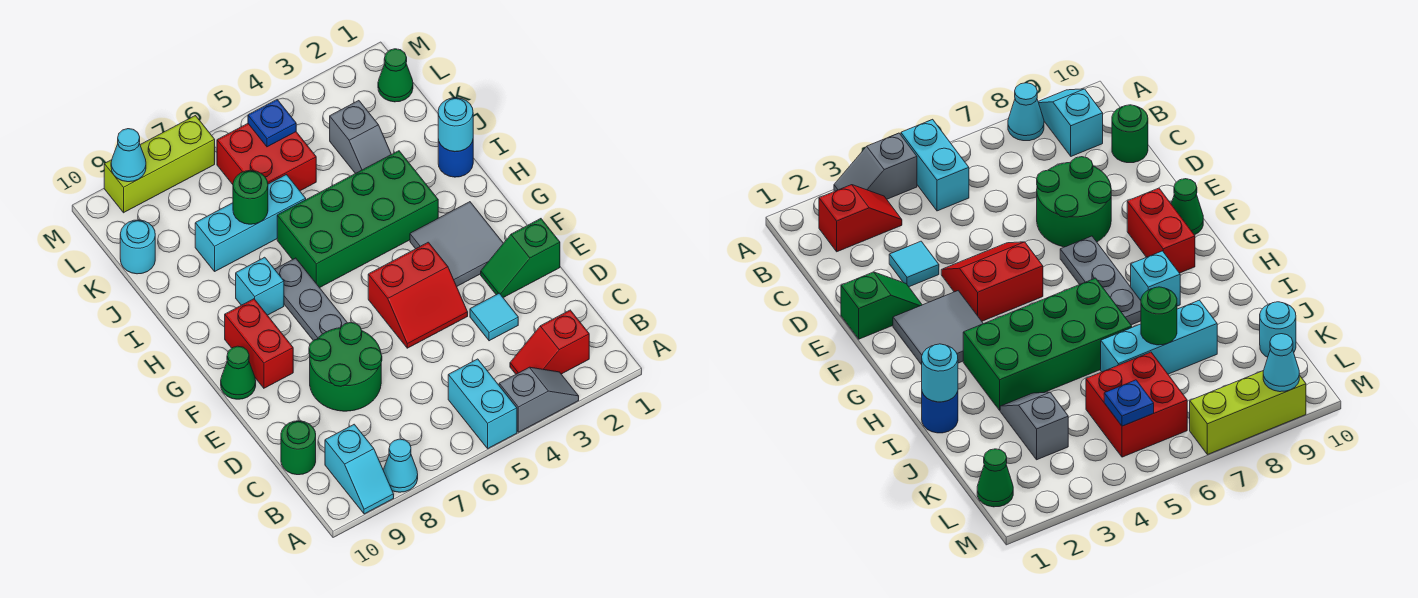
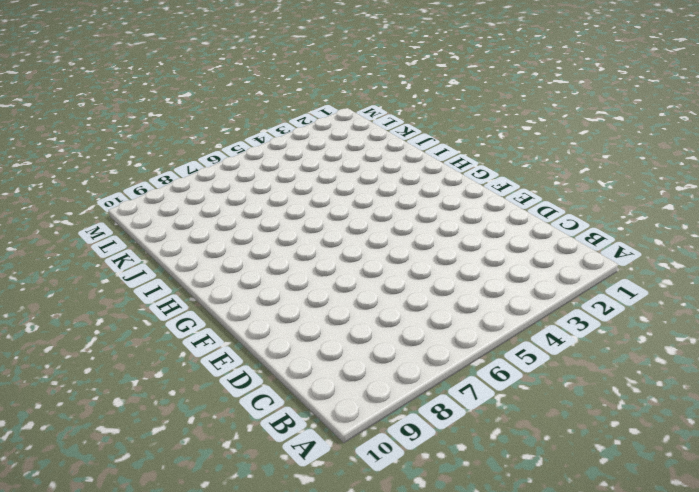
none -> grey slope A3:A4 level 1 top 4
none -> cyan brick A5:B5 level 1
none -> cyan cone A8 level 1

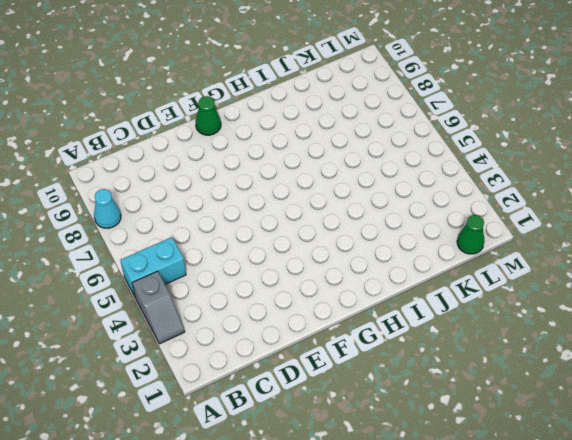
none -> cyan slope A9:B9 level 1 top B
none -> red slope B2:B3 level 1 top 2
none -> green round brick C10 level 1

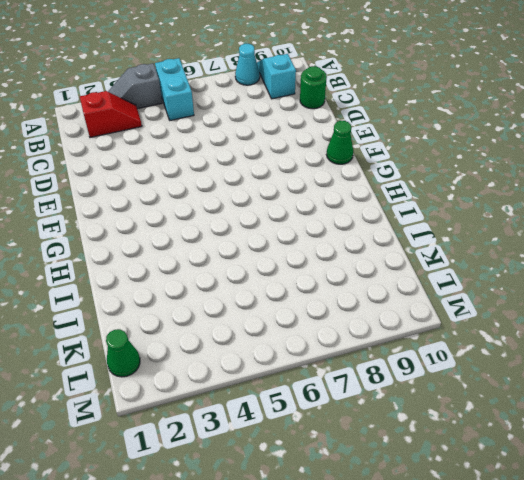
none -> cyan tile D3 level 1
none -> green round brick D7:E8 level 1
none -> green slope E1:E2 level 1 top 1

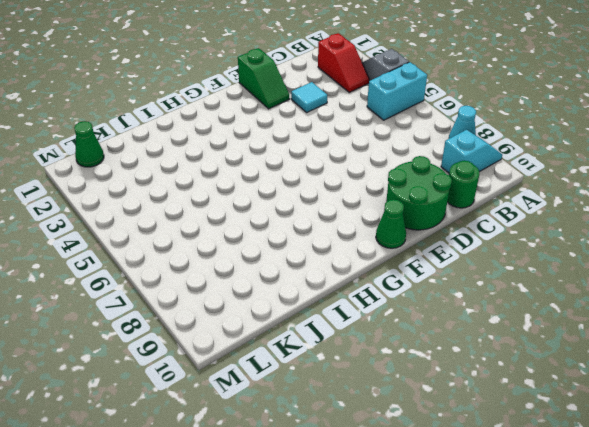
green round brick D9:E10 level 1 -> green round brick D7:E8 level 1
none -> red slope E4:F5 level 1 top F
none -> grey tile F2:G3 level 1
none -> grey plate F7:H7 level 1

